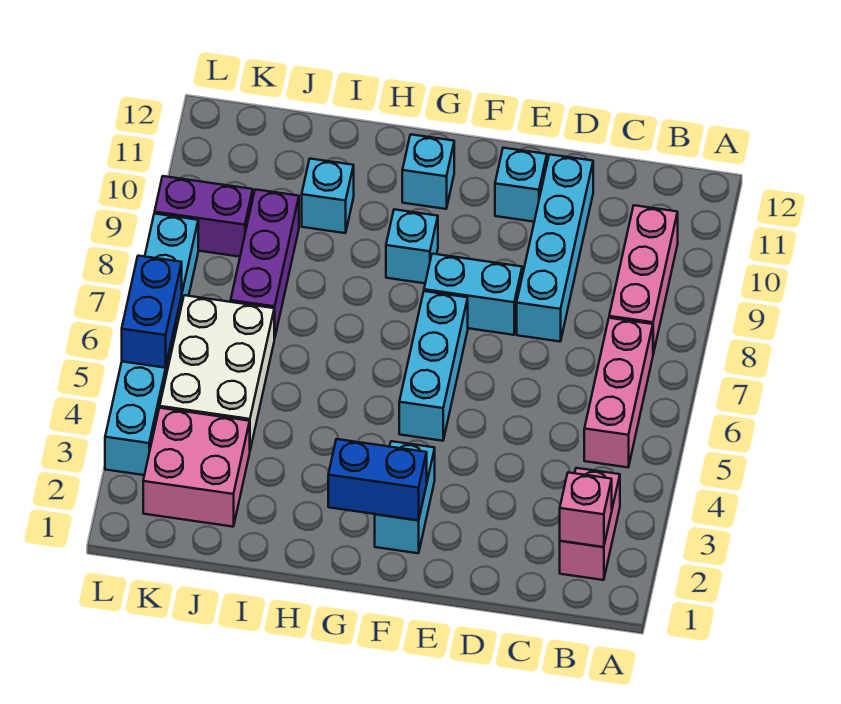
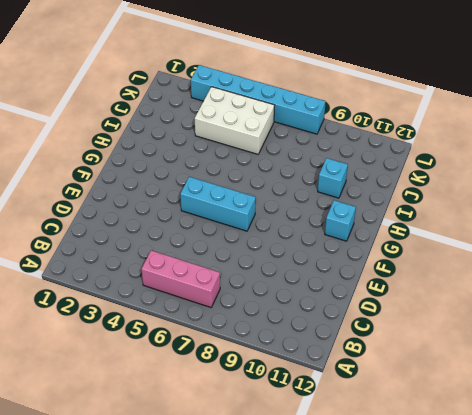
none -> pink brick B2:B3 level 1
none -> pink brick B8:B10 level 1
none -> cyan brick D8:D11 level 1

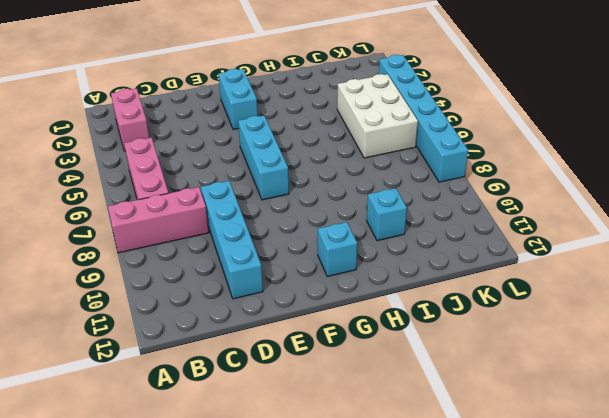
pink brick A8:C8 level 1 -> pink brick B8:B10 level 1
none -> cyan brick E8:F8 level 1
none -> cyan brick E11 level 1
none -> cyan brick G9 level 1

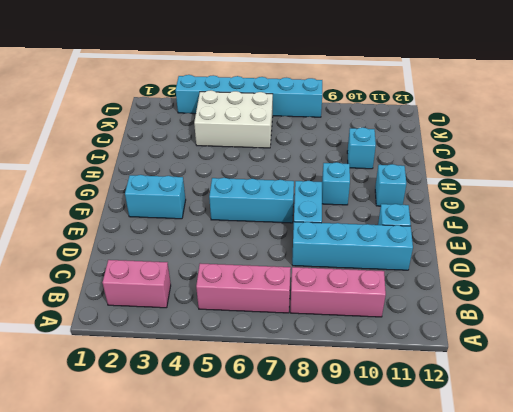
none -> pink brick J2:K3 level 1
none -> purple brick J7:J9 level 1
none -> purple brick K9:L9 level 1

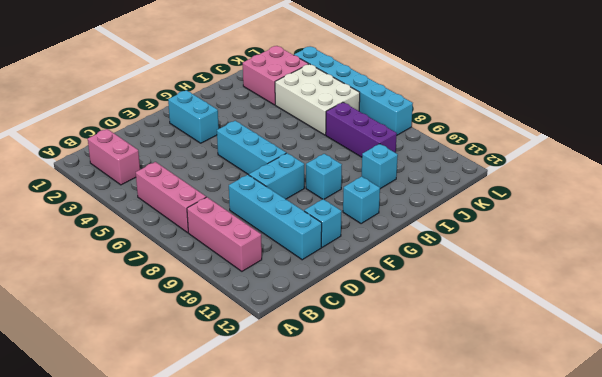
none -> purple brick K9:L9 level 1
none -> pink brick B2 level 2
none -> blue brick F2:G2 level 2

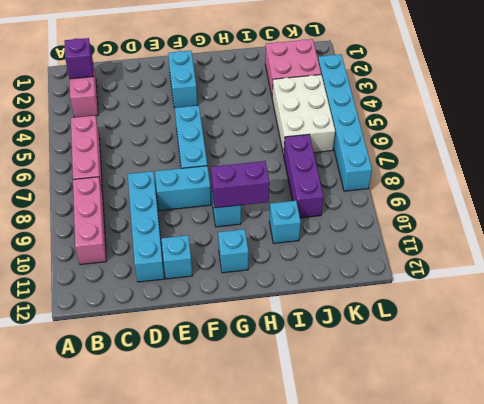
purple brick B2 level 2 -> pink brick B2 level 2
purple brick G9:H9 level 2 -> purple brick K9:L9 level 1
none -> blue brick F2:G2 level 2
none -> blue brick L5:L6 level 2

